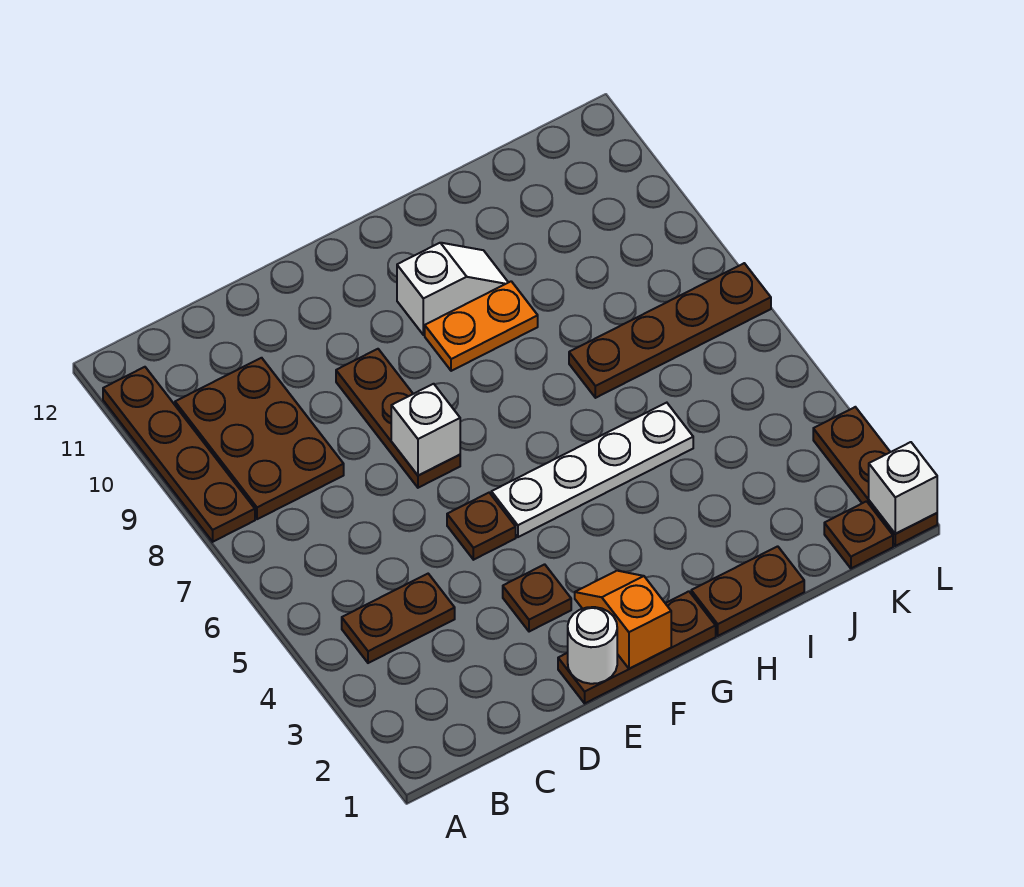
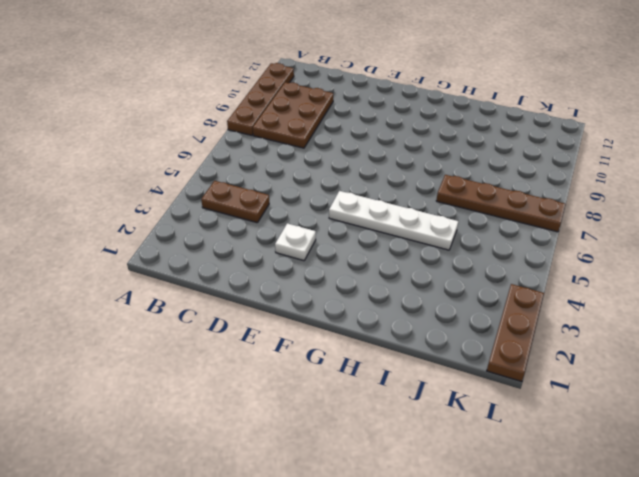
white plate E3 level 1 -> brown plate E3 level 1
none -> brown plate E1:G1 level 1
none -> brown plate E5 level 1
none -> brown plate E7:E9 level 1

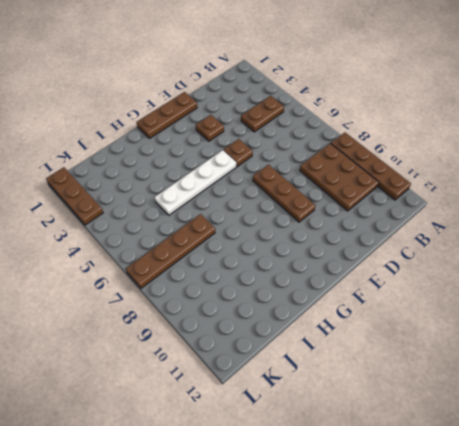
none -> orange plate G9:H9 level 1
none -> white slope G10:H10 level 1 top G
none -> brown plate H1:I1 level 1

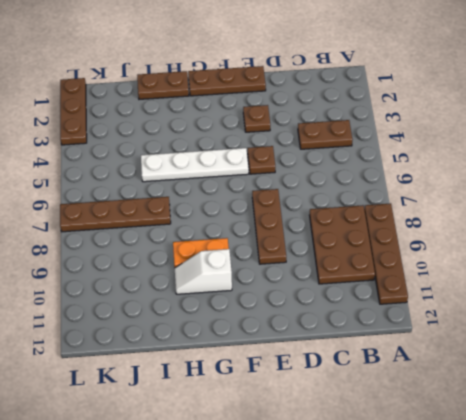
none -> brown plate K1 level 1
none -> white round brick E1 level 2
none -> white brick E7 level 2

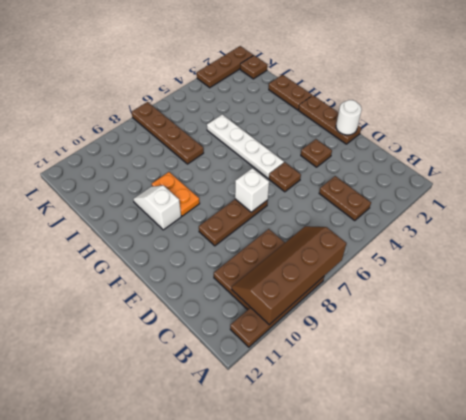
brown slope A7:B10 level 2 top A -> none
none -> orange slope F1:F2 level 2 top 1
none -> white brick L1 level 2

